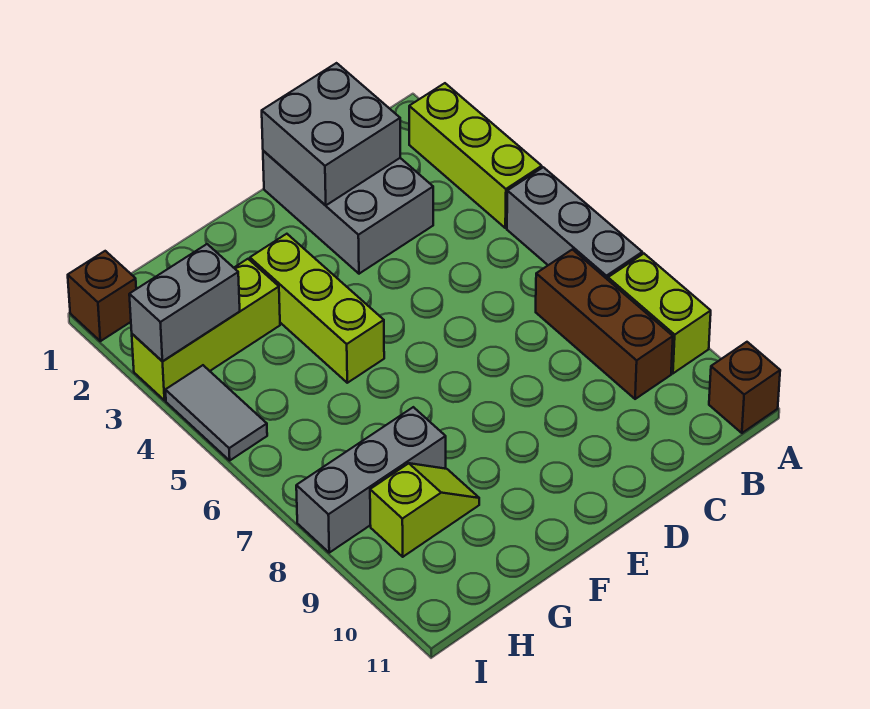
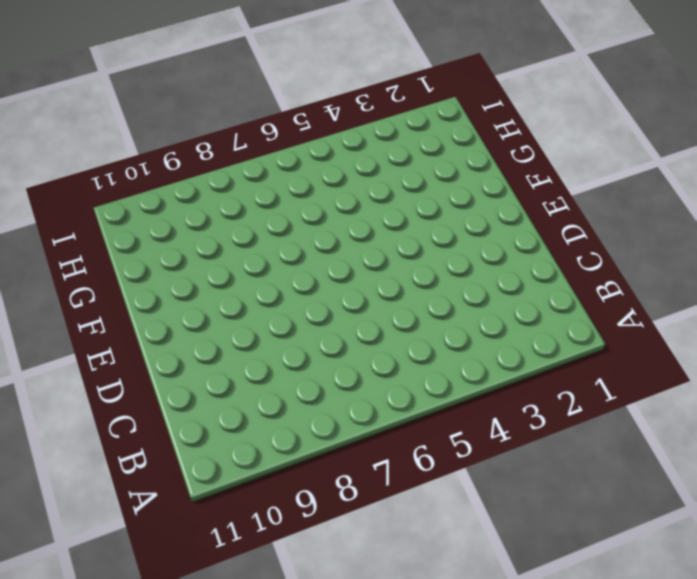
none -> lime brick A2:A4 level 1
none -> grey brick A5:A7 level 1
none -> lime brick A8:A9 level 1

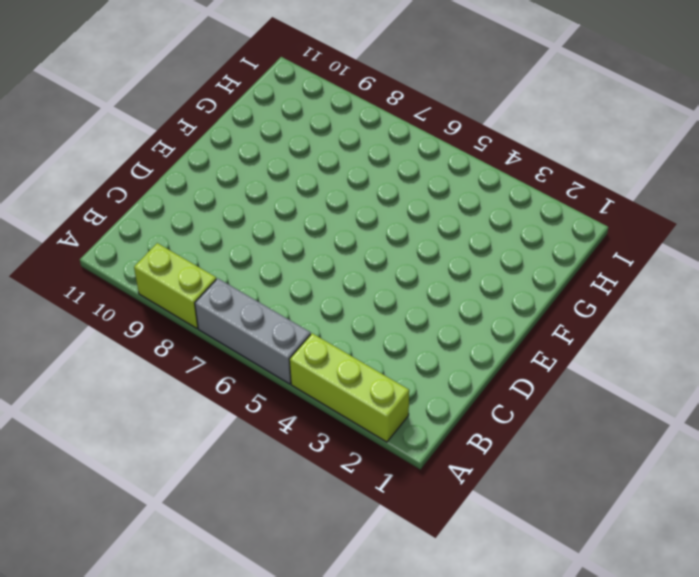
none -> brown brick A11 level 1
none -> brown brick B7:B9 level 1
none -> grey brick C1:D3 level 1

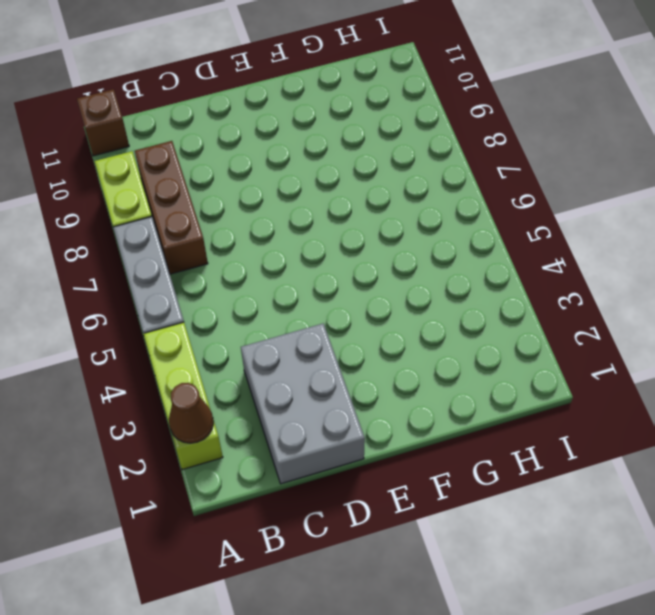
brown cone A2 level 2 -> none
none -> lime brick F3:F5 level 1
none -> lime brick G3:I3 level 1
none -> grey brick G8:I8 level 1

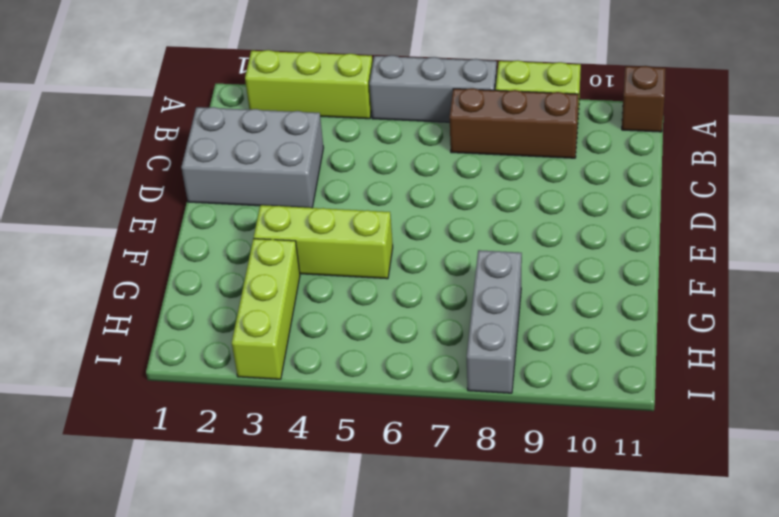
none -> lime slope G9:H9 level 1 top H
none -> brown brick I1 level 1
none -> grey tile I4:I5 level 1

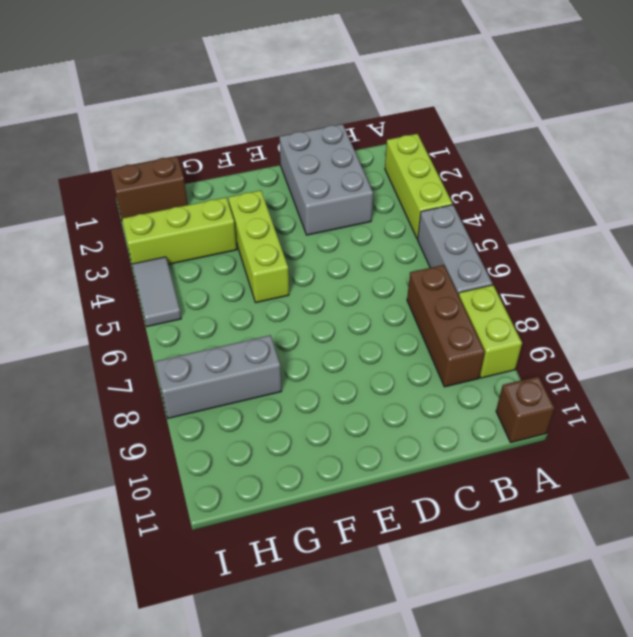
brown brick H1:I1 level 1 -> brown brick I1 level 1
none -> lime slope G9:H9 level 1 top H
none -> grey brick C1:D2 level 2
none -> grey brick H3:I3 level 2

